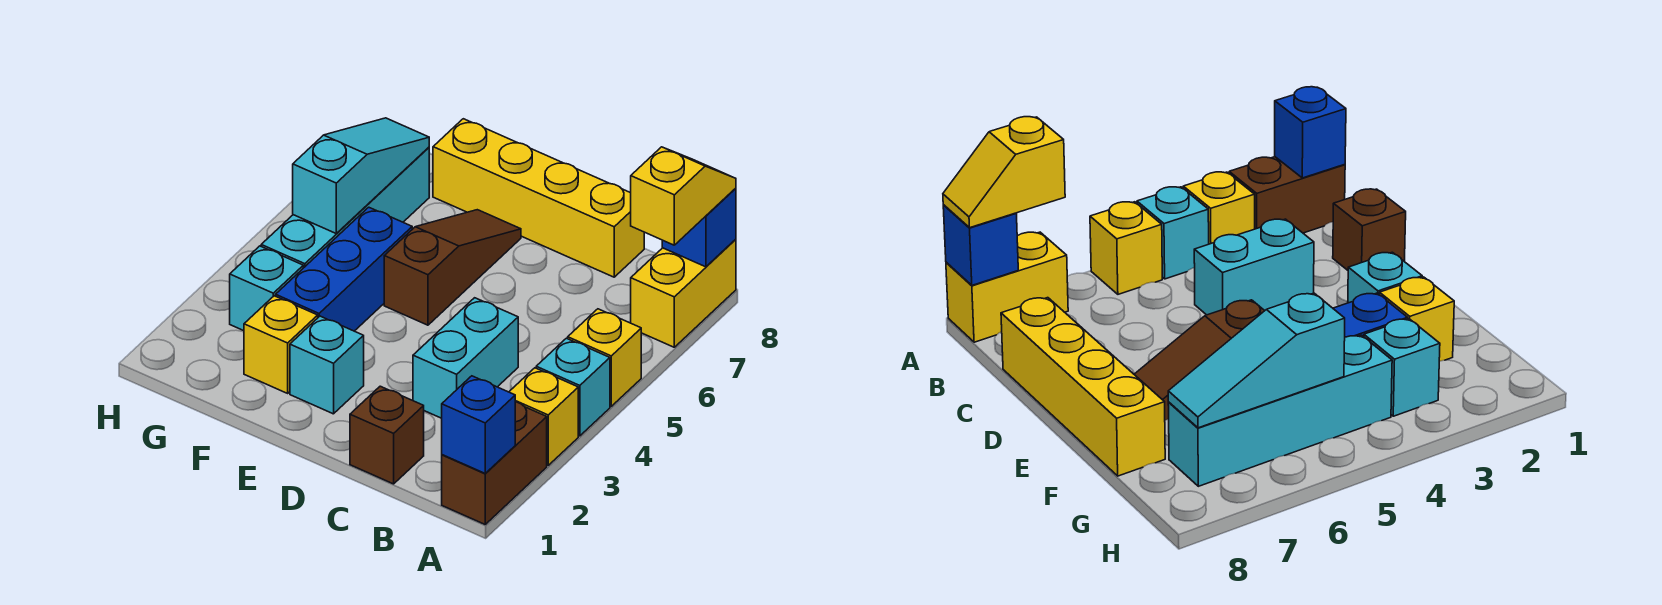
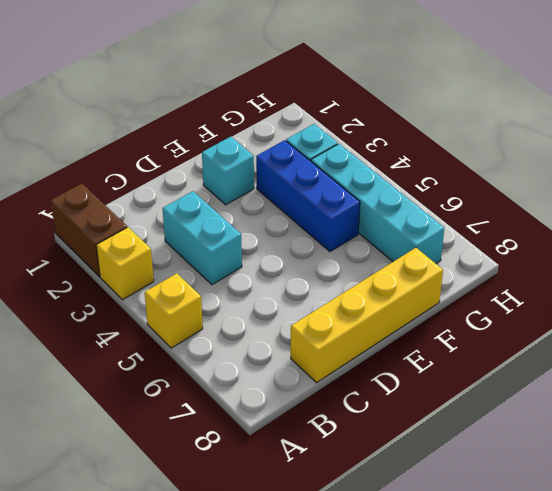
none -> cyan brick A4 level 1
none -> yellow brick A7:A8 level 1
none -> brown brick C1 level 1

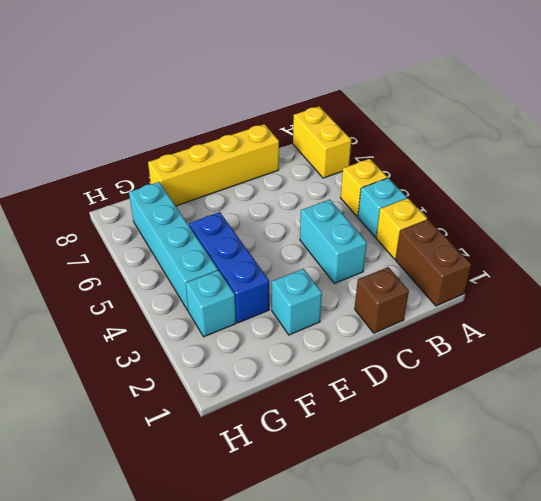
none -> brown slope E5:E7 level 1 top 5
none -> yellow brick F2 level 1
none -> blue brick A1 level 2

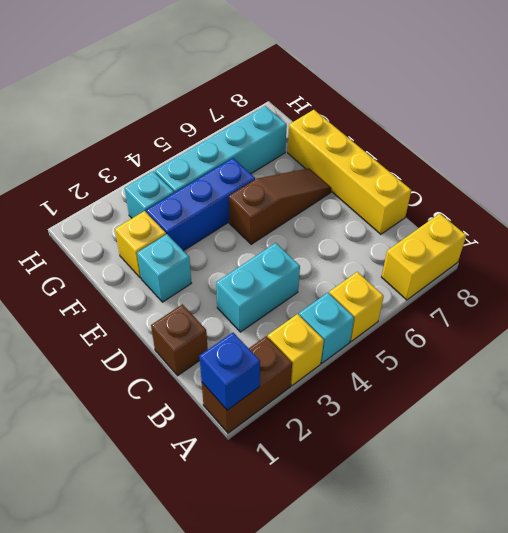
none -> blue brick A8 level 2
none -> cyan slope G5:G7 level 2 top 5
none -> yellow slope A7:A8 level 3 top 7

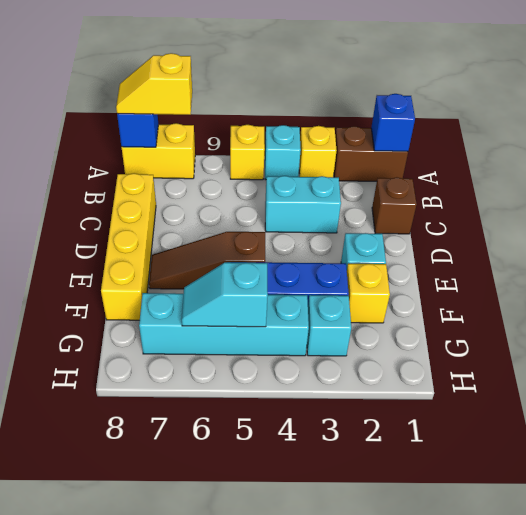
cyan slope G5:G6 level 2 top 5 -> cyan slope G5:G7 level 2 top 5

